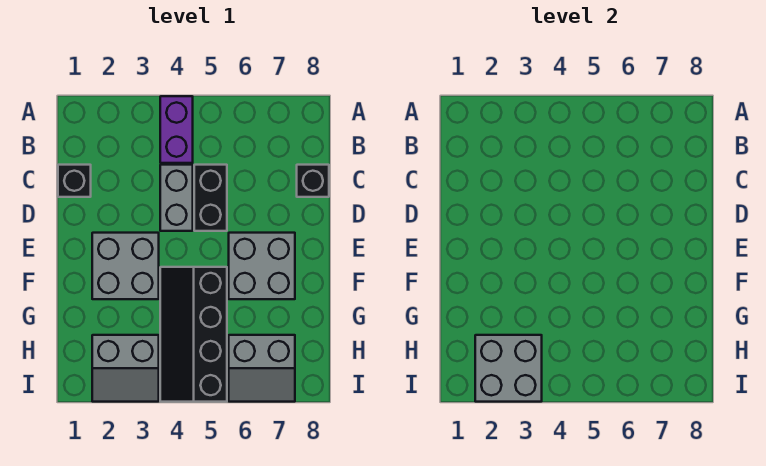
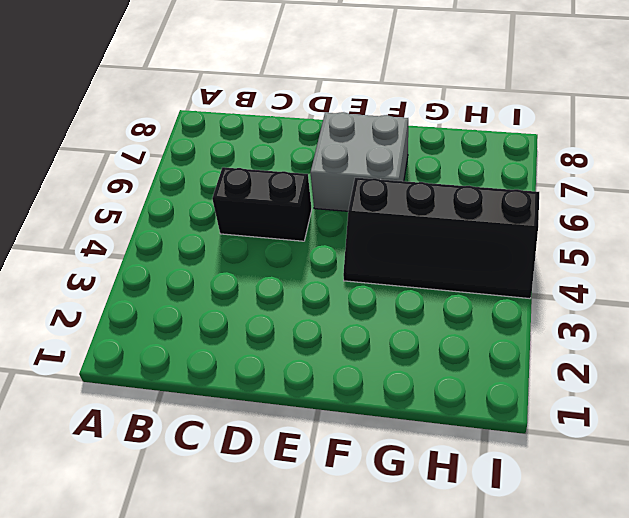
none -> purple brick A4:B4 level 1
none -> black brick C1 level 1

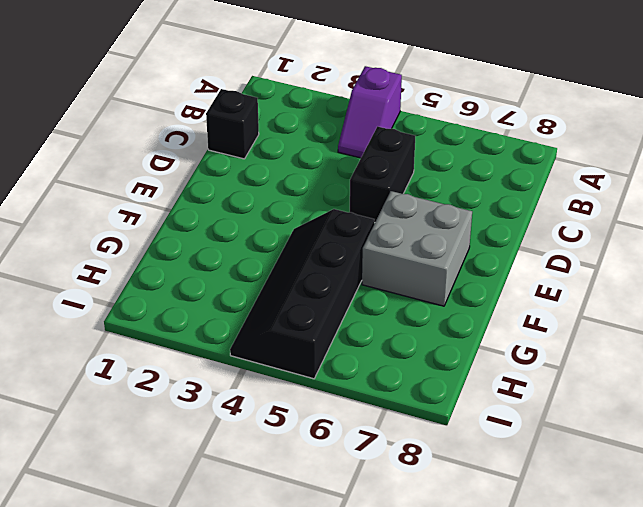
purple slope A4:B4 level 1 top A -> purple brick A4:B4 level 1
none -> grey brick C4:D4 level 1
none -> black brick C8 level 1

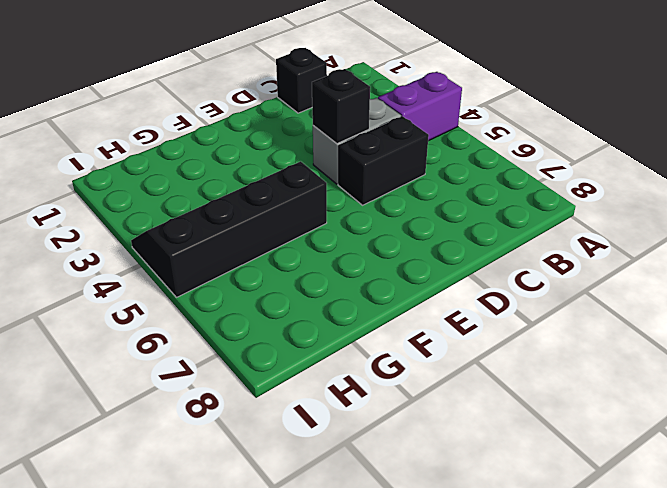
black brick D4 level 2 -> black brick C8 level 1
none -> grey brick E2:F3 level 1
none -> grey brick E6:F7 level 1

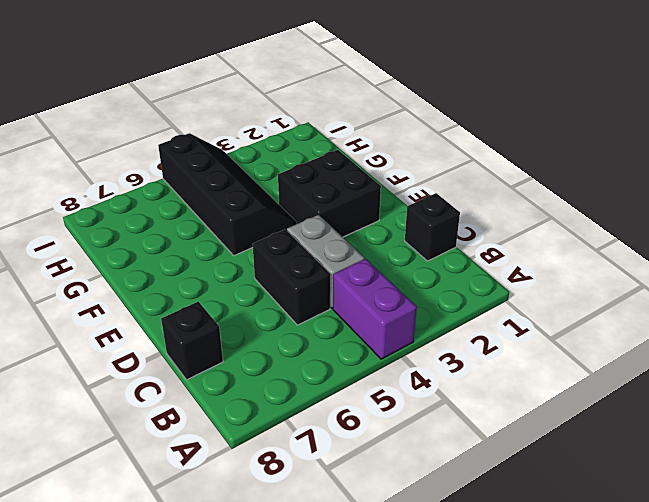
black brick E2:F3 level 1 -> grey brick E2:F3 level 1
none -> grey brick E6:F7 level 1
none -> grey slope H2:I3 level 1 top H

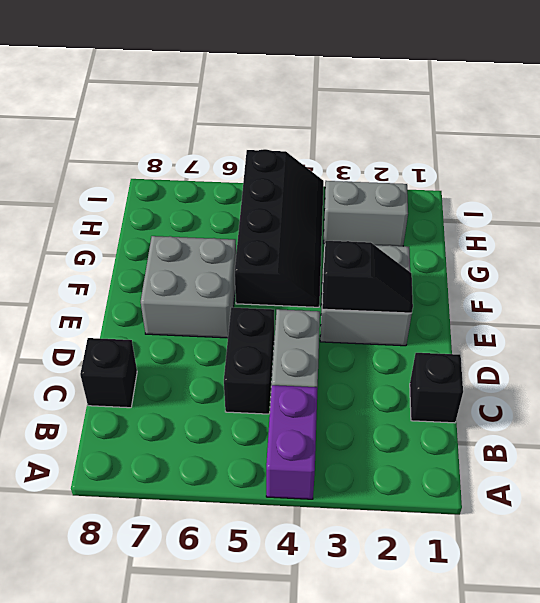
black slope E2:E3 level 2 top 3 -> none
none -> grey slope H6:I7 level 1 top H
none -> grey brick H2:I3 level 2

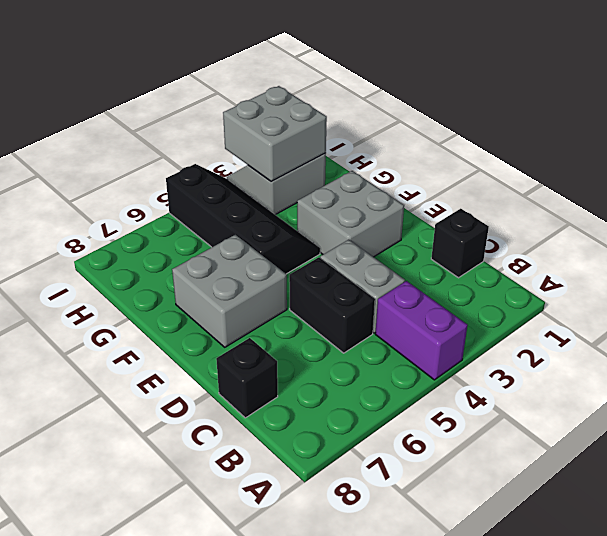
none -> grey slope H6:I7 level 1 top H

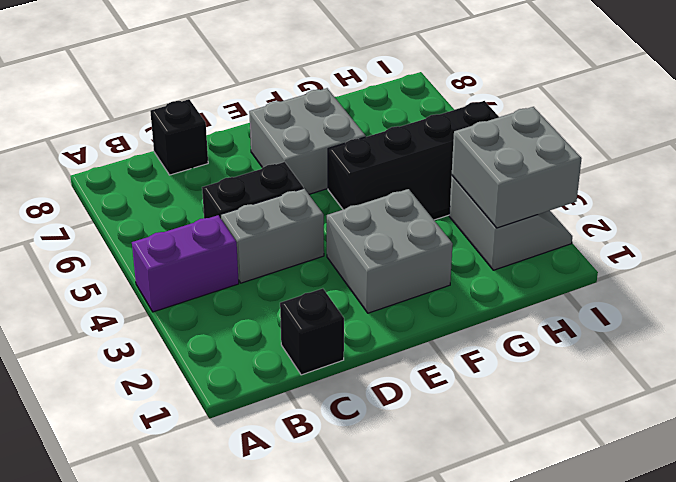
none -> grey slope H6:I7 level 1 top H

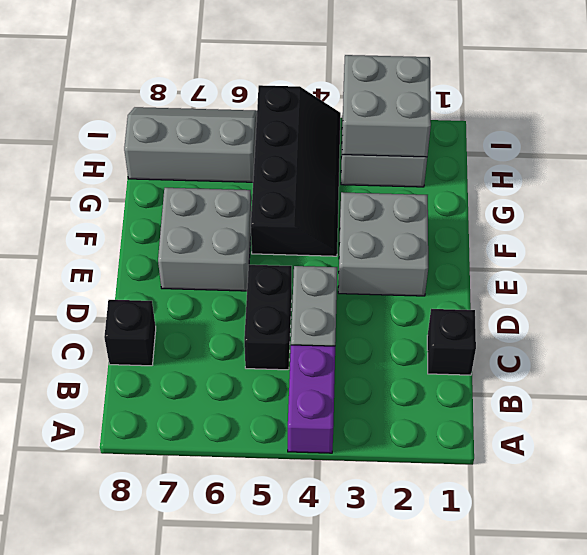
grey slope H6:I8 level 1 top H -> grey slope H6:I7 level 1 top H

